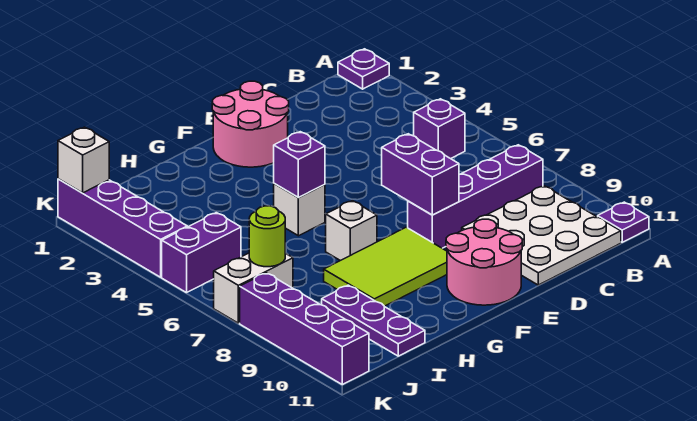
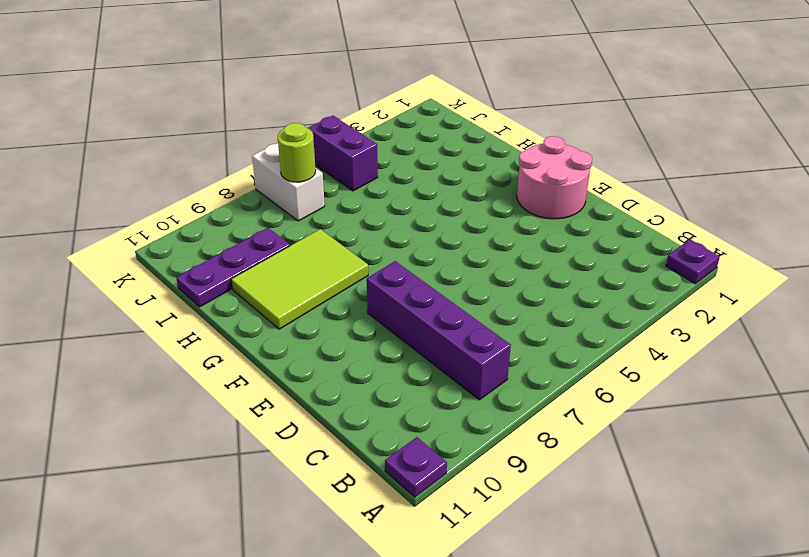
lime tile G8:H10 level 1 -> lime tile F8:H9 level 1
none -> purple brick B5 level 1
none -> white plate B9:D11 level 1
none -> pink round brick E10:F11 level 1

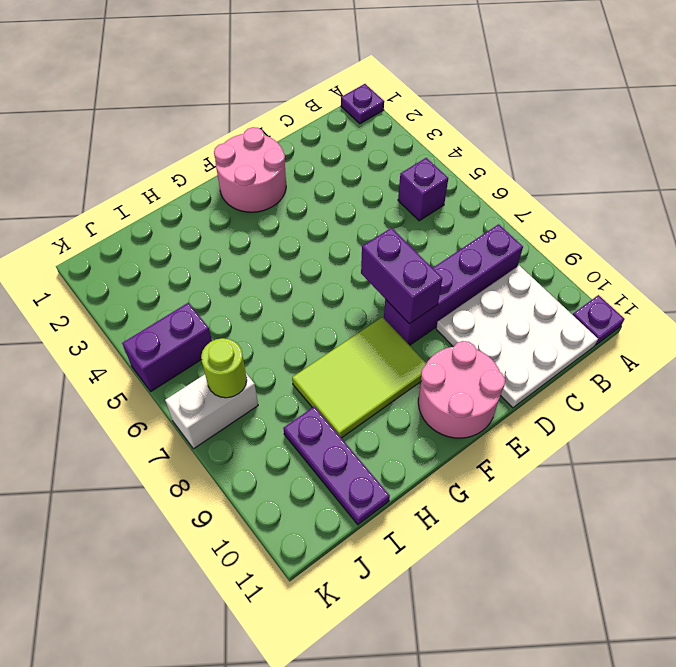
none -> white brick G5 level 1
none -> white brick G7 level 1
none -> purple brick K1:K4 level 1

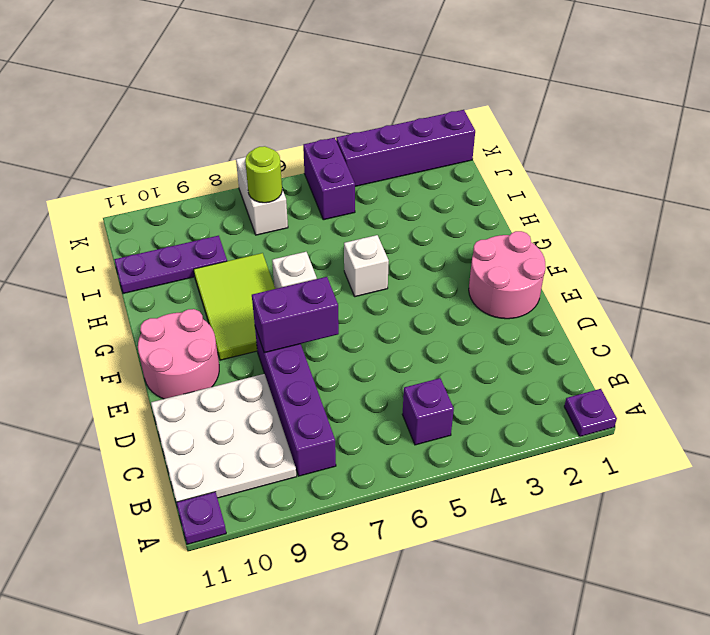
none -> purple brick K8:K11 level 1
none -> purple brick G5 level 2
none -> white brick K1 level 2

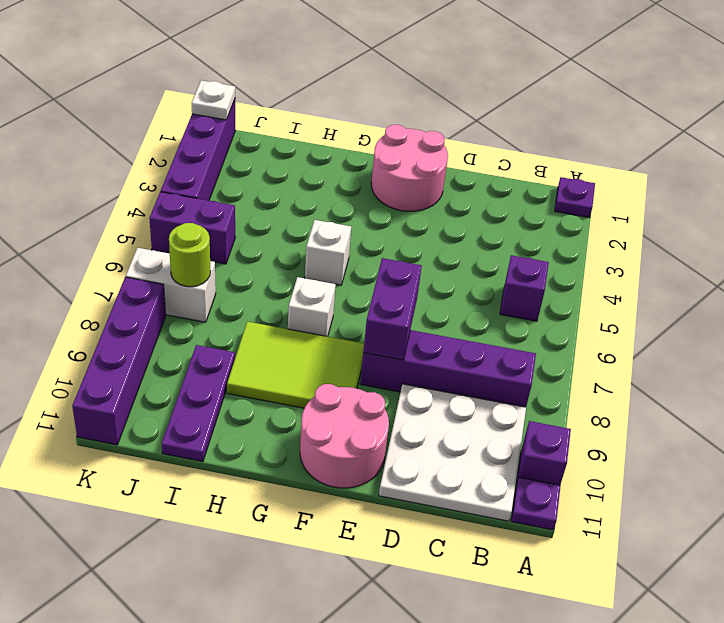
purple brick A10 level 1 -> purple brick G5 level 2
white plate K1 level 2 -> white brick K1 level 2

